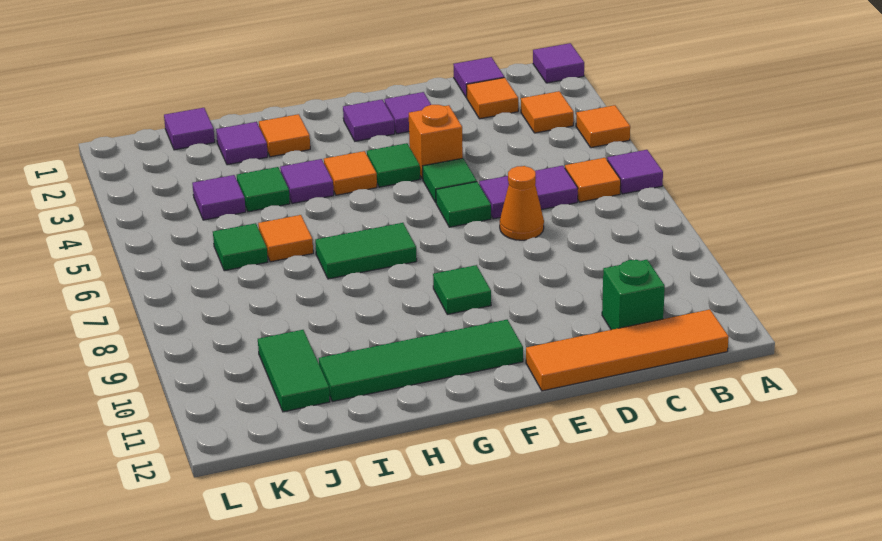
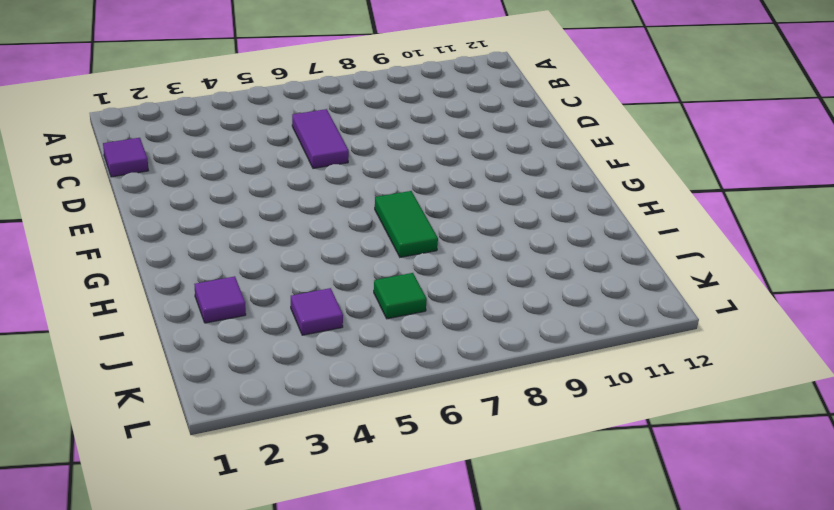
none -> purple tile A1 level 1
none -> orange tile A4 level 1
none -> purple tile A6 level 1
none -> orange tile B3 level 1

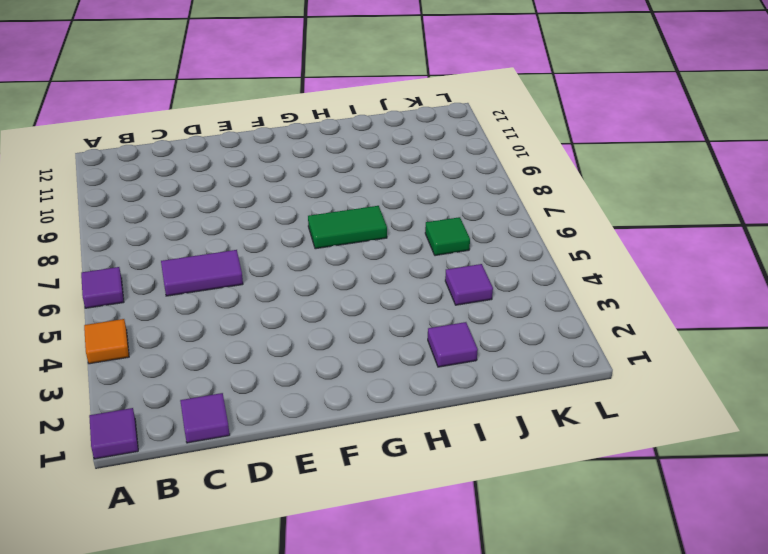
none -> orange tile B3 level 1
none -> orange tile B6 level 1
none -> orange tile B12:E12 level 1
none -> orange tile C2 level 1

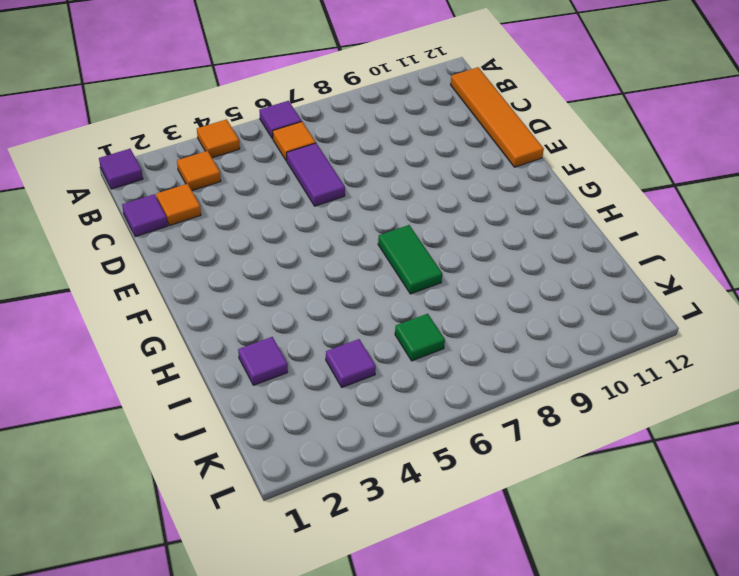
none -> green brick C11 level 1
none -> orange cone D7 level 1
none -> purple tile E2 level 1
none -> orange brick E4 level 1

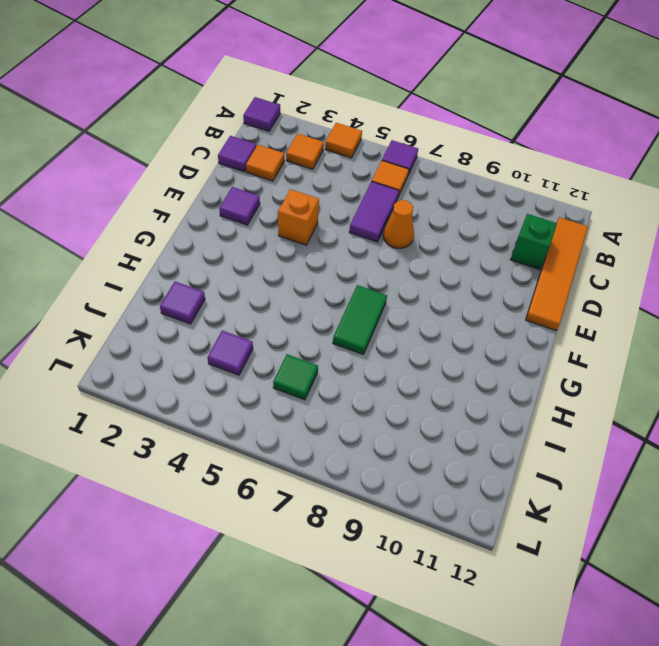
none -> green tile E5 level 1
none -> green tile E6 level 1
none -> purple tile F2 level 1
none -> green tile F4 level 1

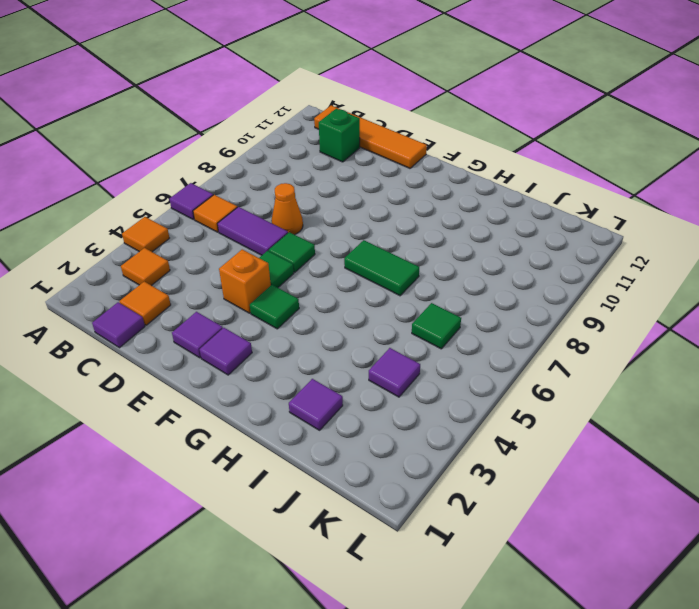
none -> purple tile A1 level 1
none -> green tile F9 level 1
none -> green tile F11:I11 level 1
none -> orange tile G4 level 1

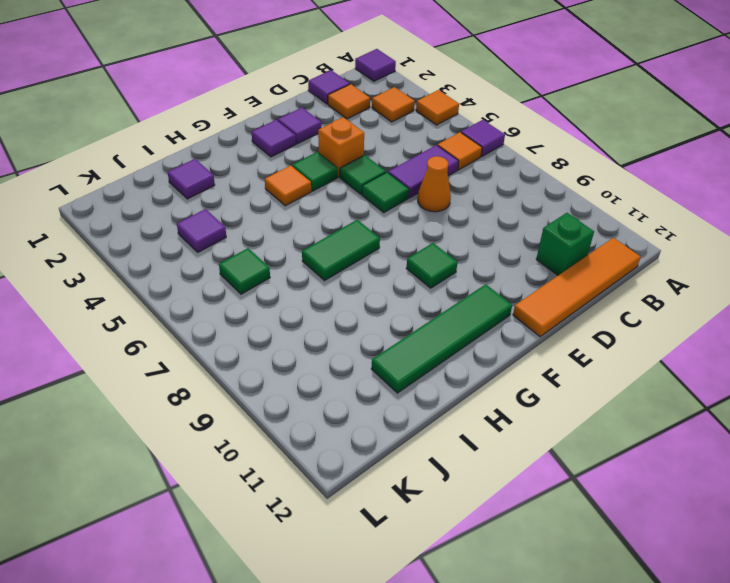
none -> orange tile H2 level 1
none -> purple tile H4 level 1
none -> green tile I4 level 1
none -> orange tile I6 level 1

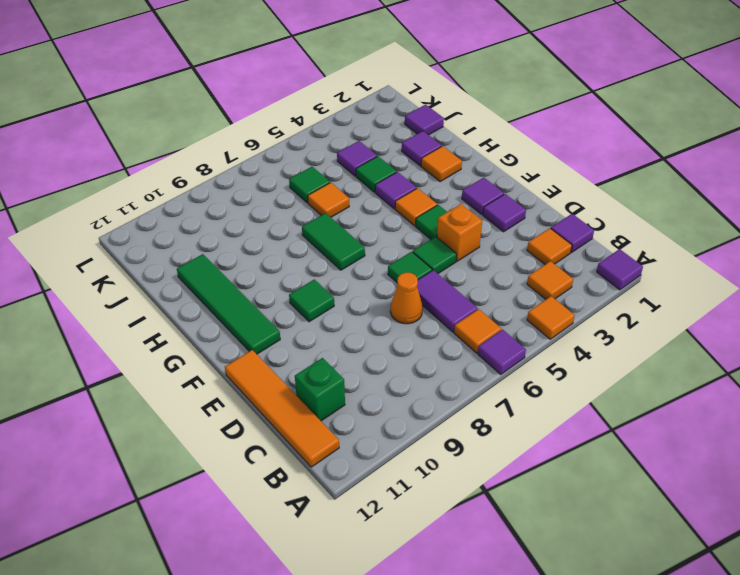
none -> green tile J10:J11 level 1

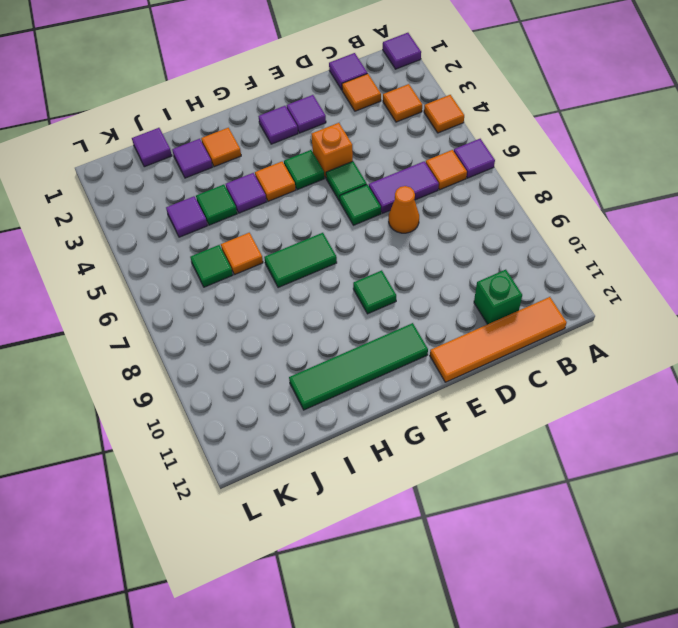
none -> green tile J10:J11 level 1

